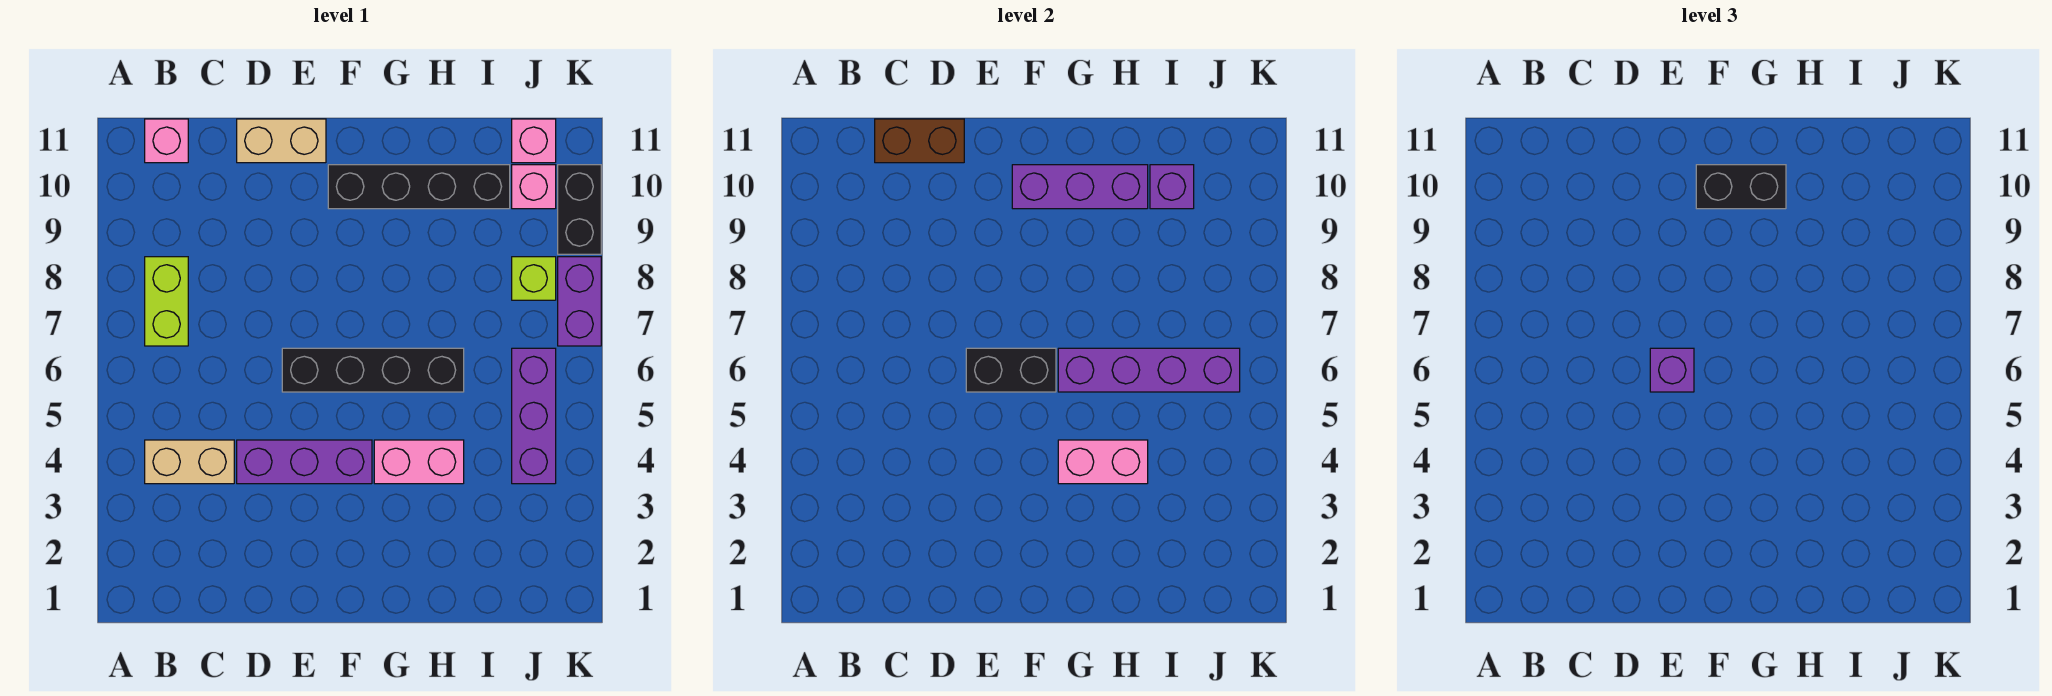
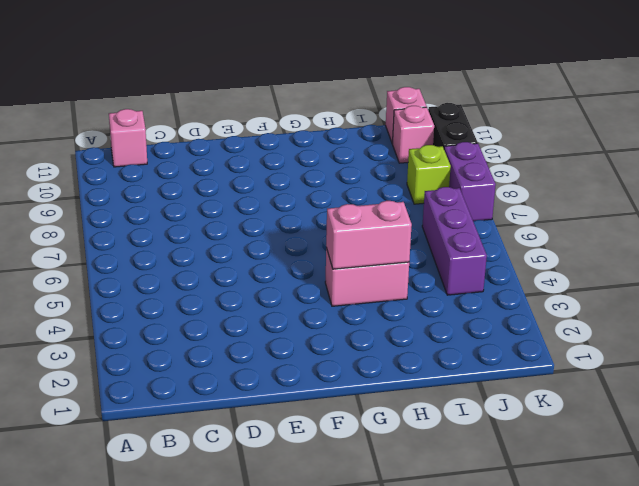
none -> tan brick B4:C4 level 1
none -> lime brick B7:B8 level 1
none -> purple brick D4:F4 level 1

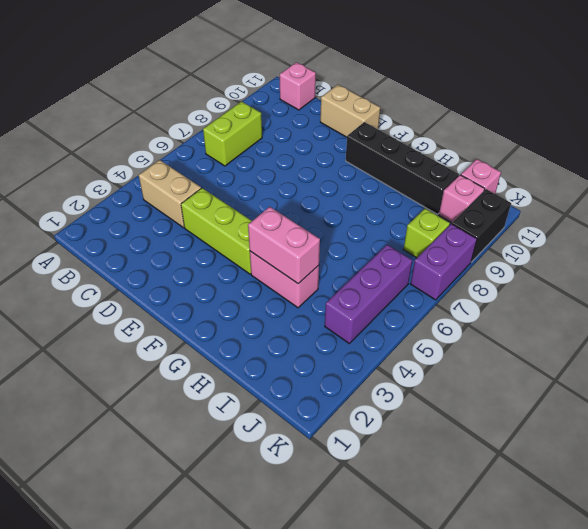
lime brick D4:F4 level 1 -> purple brick D4:F4 level 1
none -> black brick E6:H6 level 1
none -> brown brick C11:D11 level 2
none -> black brick E6:F6 level 2

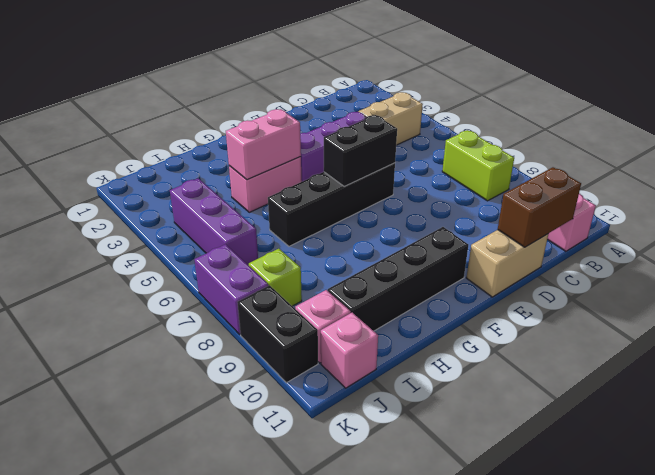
none -> purple brick F10:H10 level 2
none -> purple brick G6:J6 level 2
none -> purple brick I10 level 2

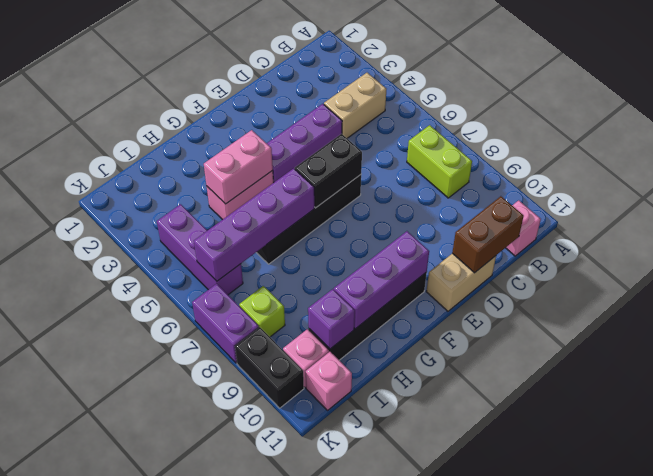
none -> purple brick E6 level 3
none -> black brick F10:G10 level 3

